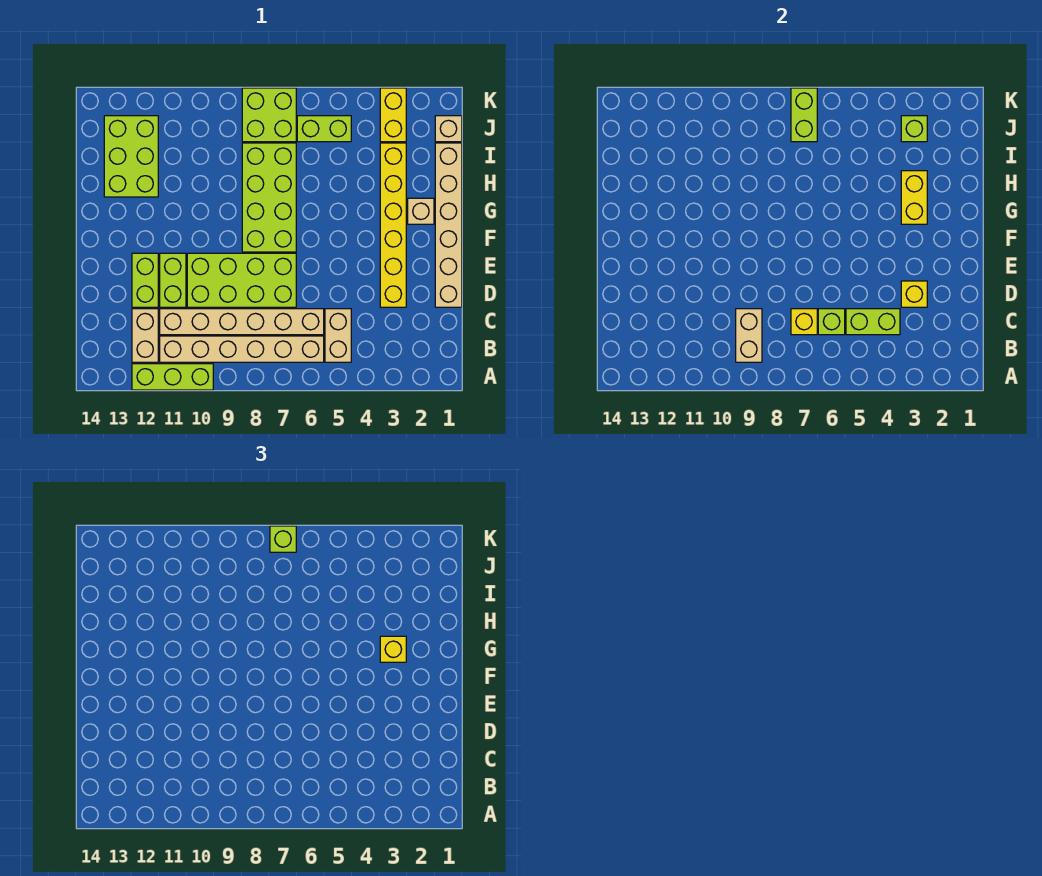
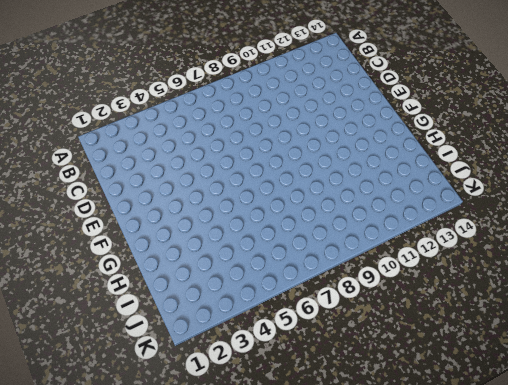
none -> lime brick A10:A12 level 1
none -> tan brick B5:C5 level 1
none -> tan brick B6:B11 level 1

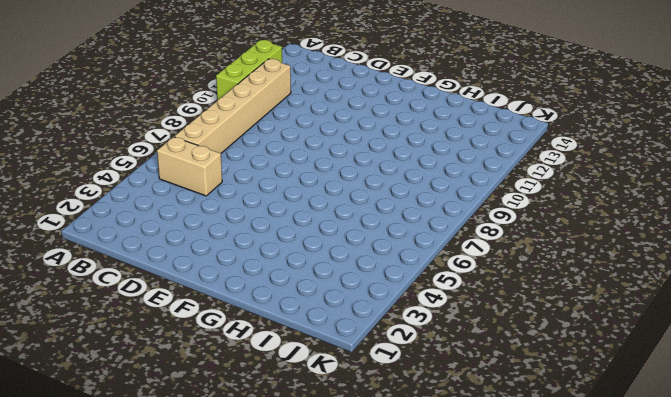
none -> tan brick B12:C12 level 1
none -> tan brick C6:C11 level 1
none -> tan brick D1:I1 level 1

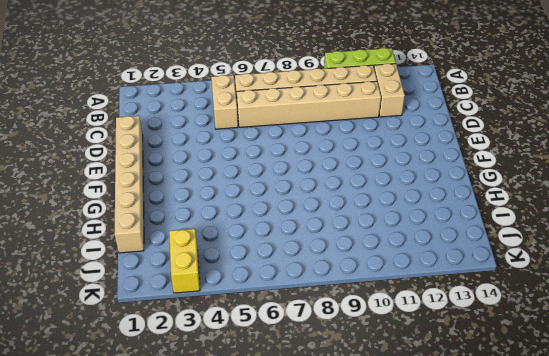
none -> yellow brick D3:I3 level 1
none -> lime brick D7:E10 level 1
none -> lime brick D11:E11 level 1

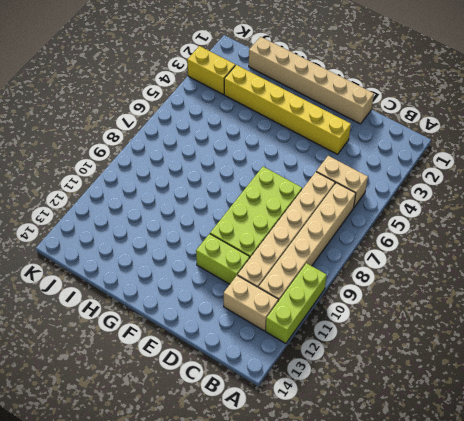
none -> lime brick D12:E12 level 1
none -> lime brick F7:I8 level 1
none -> tan brick G2 level 1

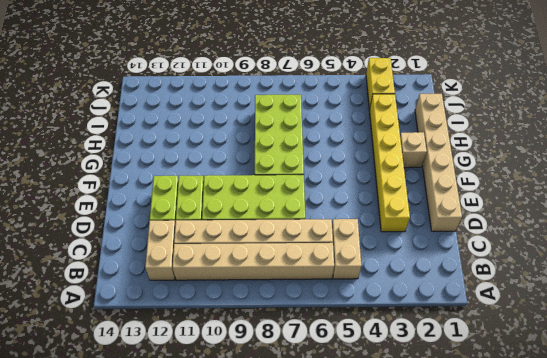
none -> lime brick A10:A12 level 1
none -> lime brick H12:J13 level 1
none -> tan brick J1 level 1

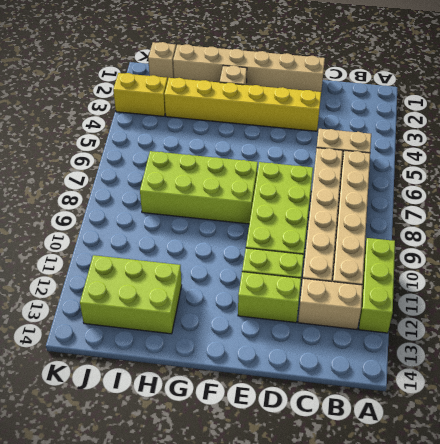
none -> lime brick J5:J6 level 1
none -> lime brick J7:K8 level 1
none -> tan brick B9:C9 level 2

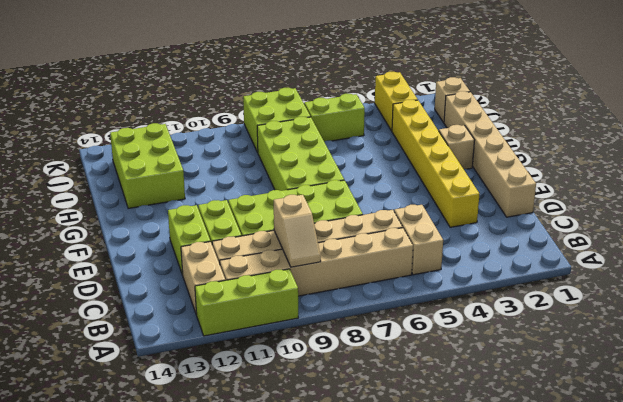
tan slope B9:C9 level 2 top C -> tan brick B9:C9 level 2
none -> lime brick C4:C5 level 2
none -> lime brick C6 level 2
none -> yellow brick C7 level 2

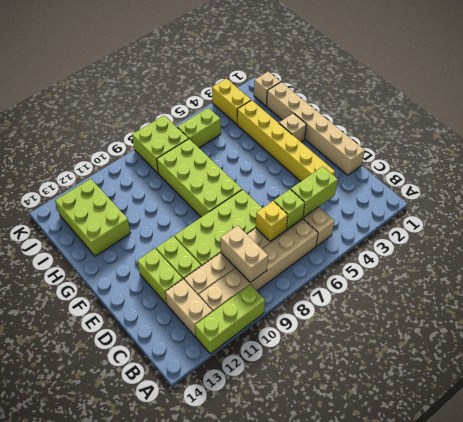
none -> yellow brick D3 level 2
none -> yellow brick G3:H3 level 2
none -> lime brick J3 level 2

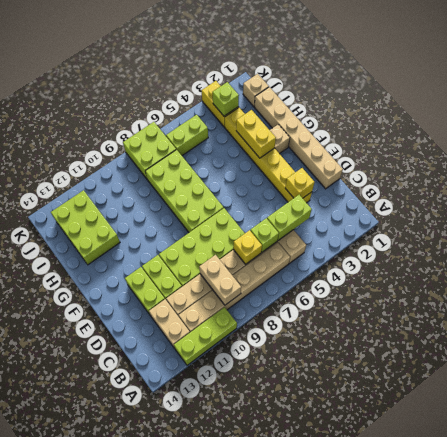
none -> lime brick J7:K7 level 2
none -> yellow brick G3 level 3
none -> lime brick K7 level 3

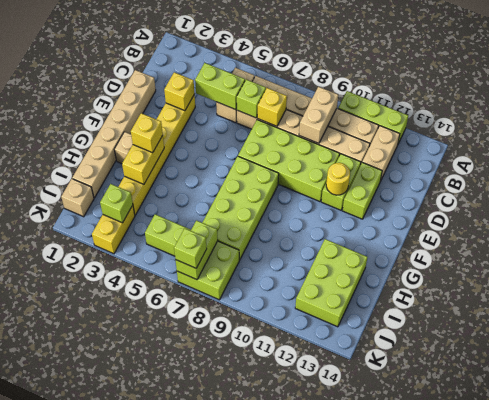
yellow round brick E11 level 2 -> none

